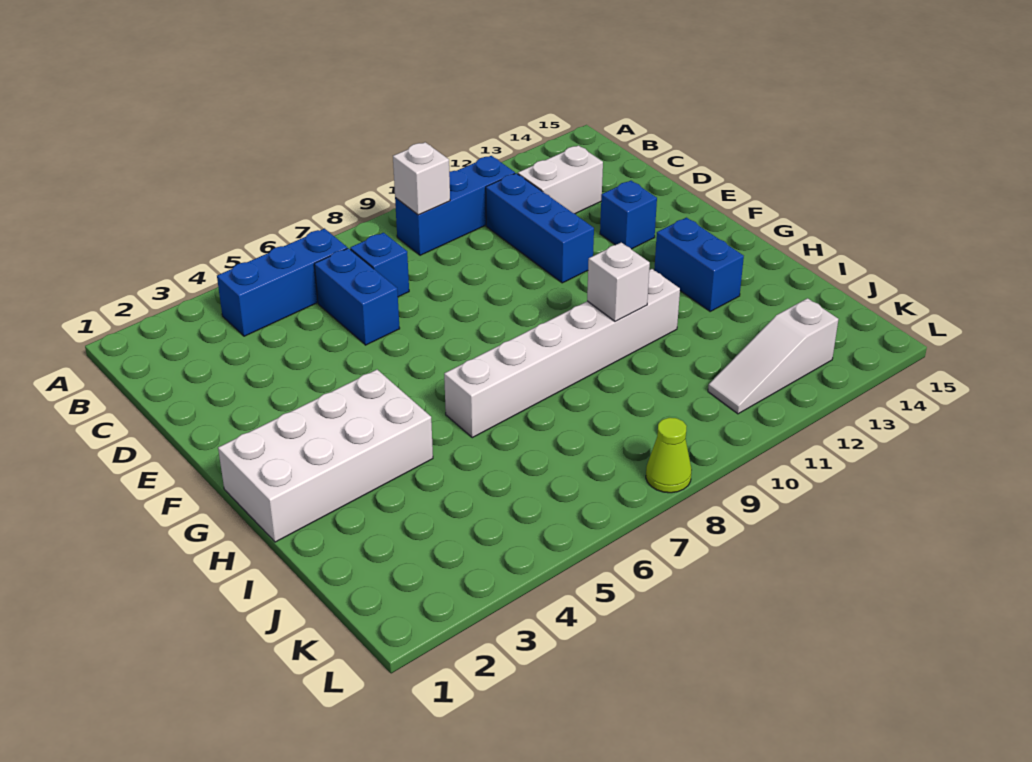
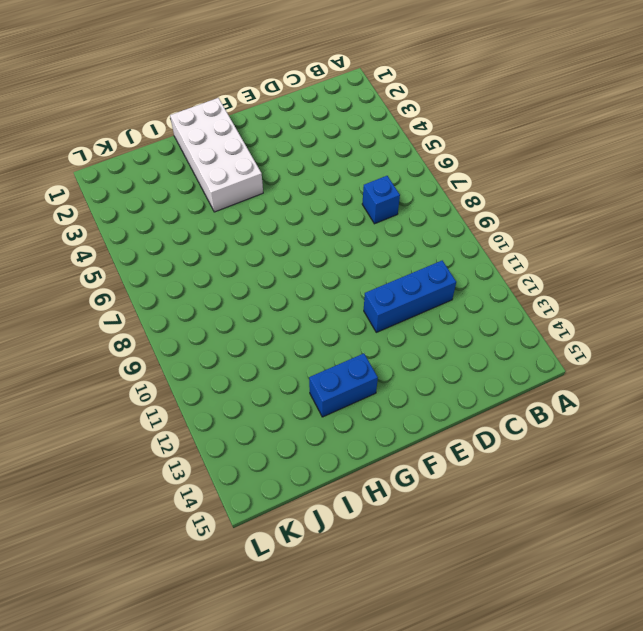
none -> blue brick B4:B6 level 1
none -> blue brick B9:B11 level 1
none -> blue brick C6:D6 level 1

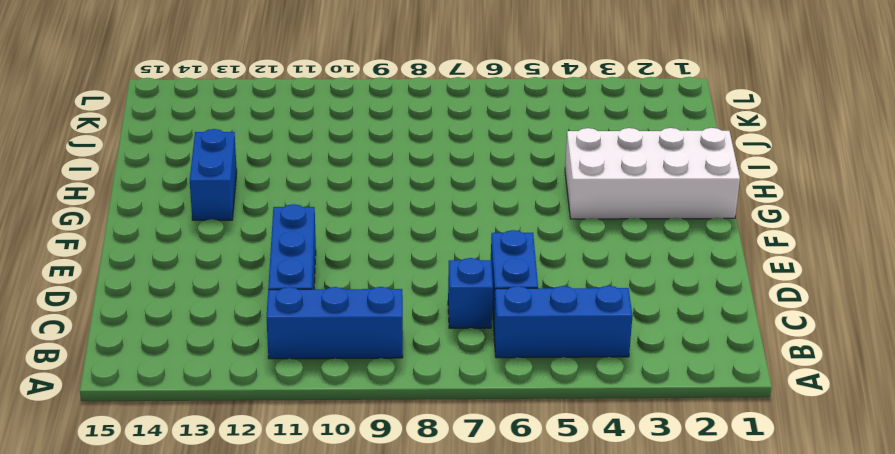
none -> white brick C12:C13 level 1
none -> blue brick E13 level 1
none -> white brick H6:H11 level 1

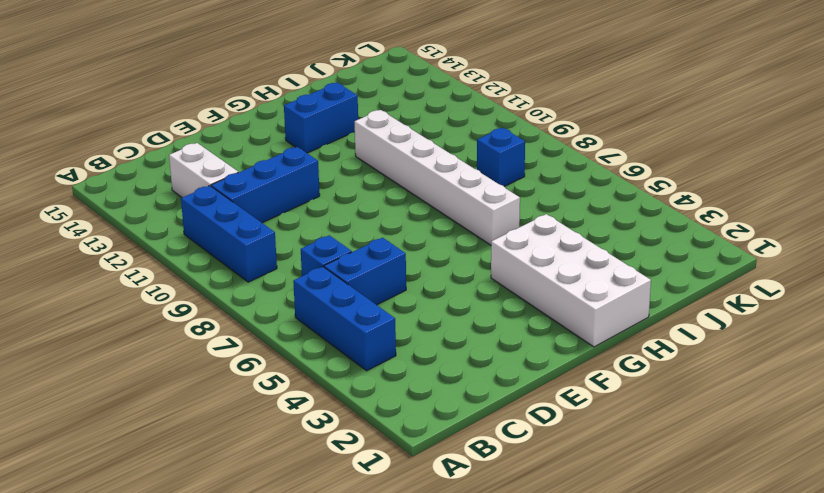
blue brick J8 level 1 -> blue brick E13 level 1
none -> white slope K11:K13 level 1 top 13
none -> lime cone L8 level 1
none -> white brick B9 level 2

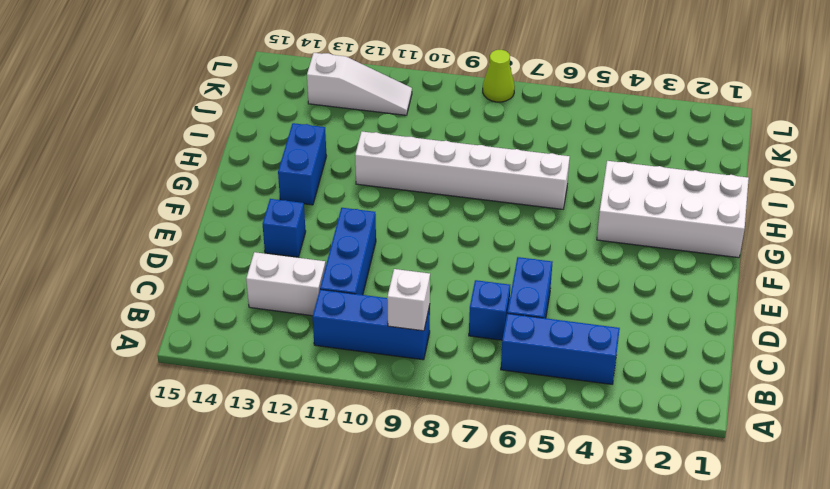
none -> white brick H10 level 2

